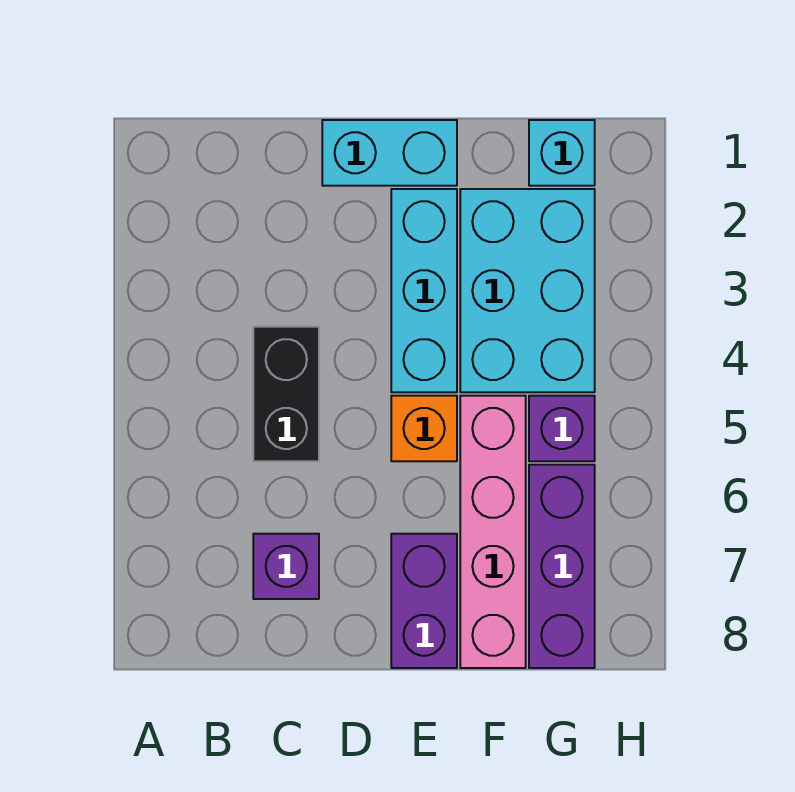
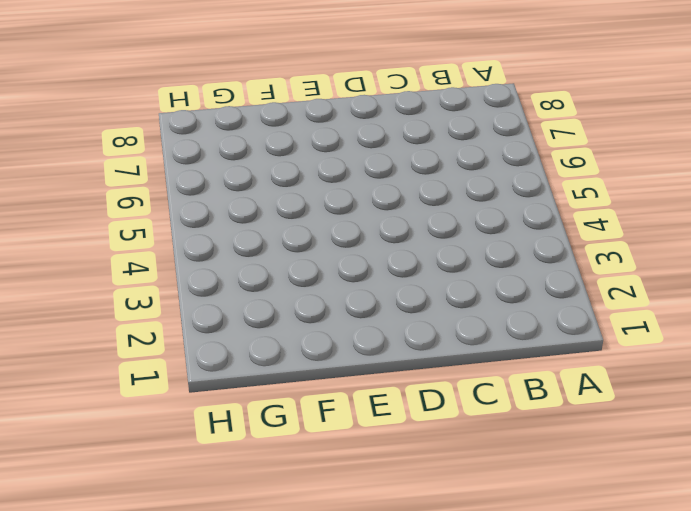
none -> black brick C4:C5 level 1
none -> purple brick C7 level 1

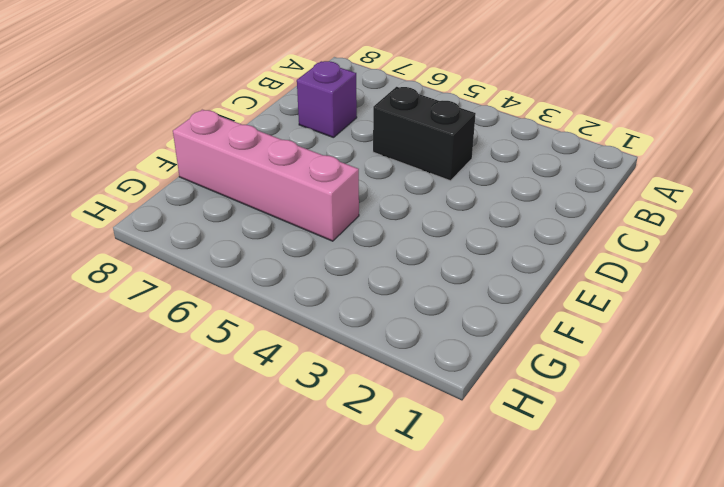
none -> cyan brick D1:E1 level 1
none -> cyan brick E2:E4 level 1

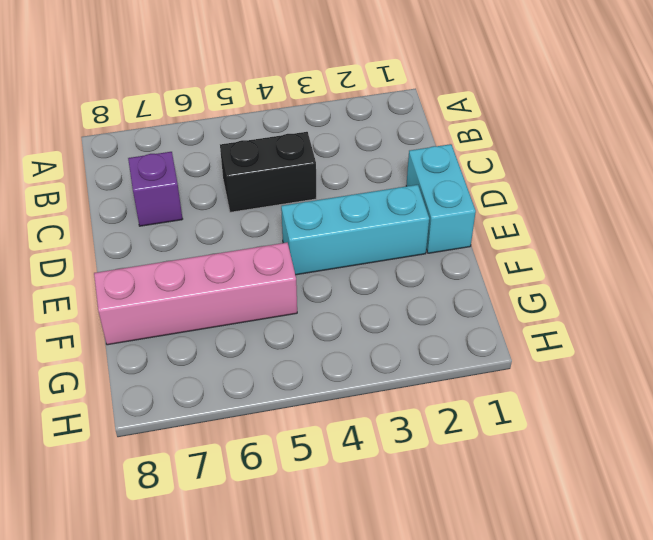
none -> orange brick E5 level 1
none -> purple brick E7:E8 level 1

